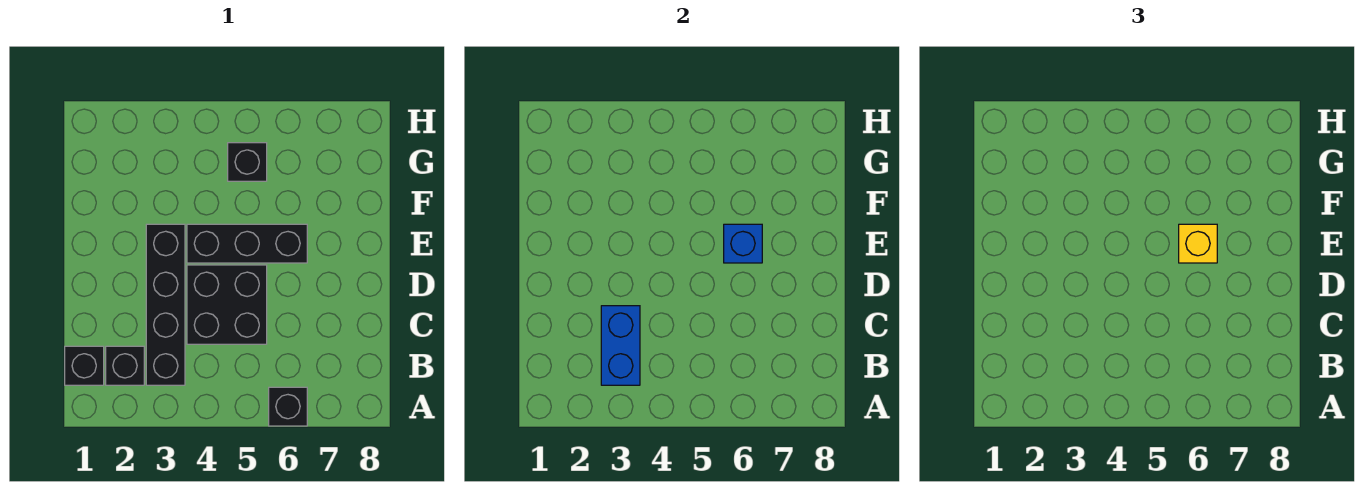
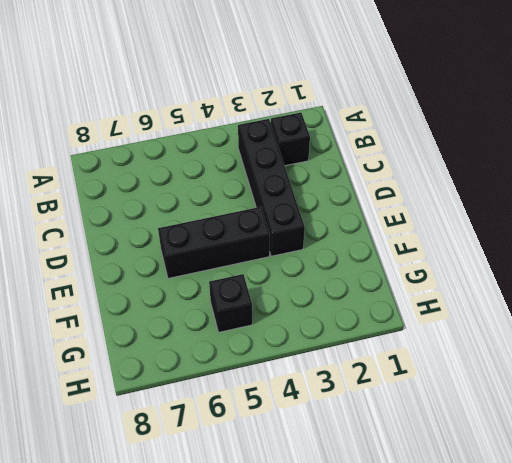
none -> black brick A6 level 1
none -> black brick B1 level 1

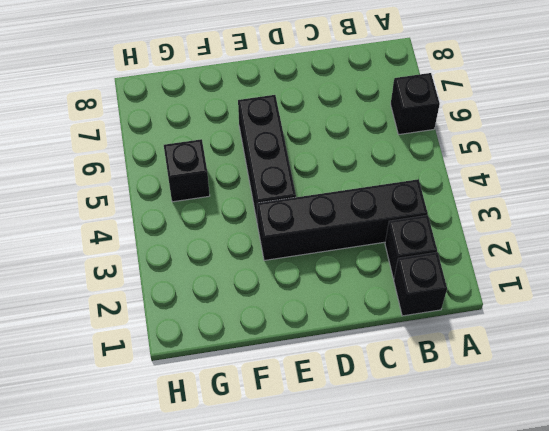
none -> black brick C4:D5 level 1
none -> blue brick B3:C3 level 2

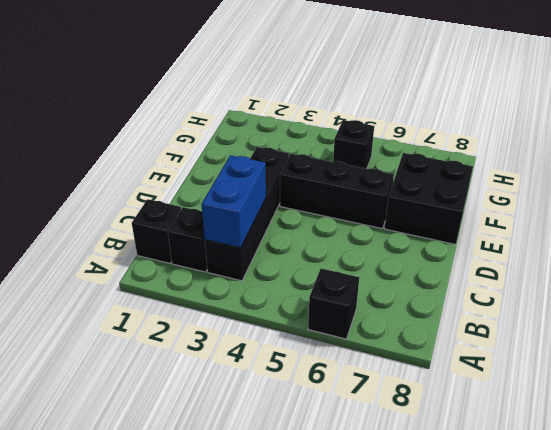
black brick E7:F8 level 1 -> black brick C4:D5 level 1
none -> blue brick E6 level 2
none -> yellow brick E6 level 3

